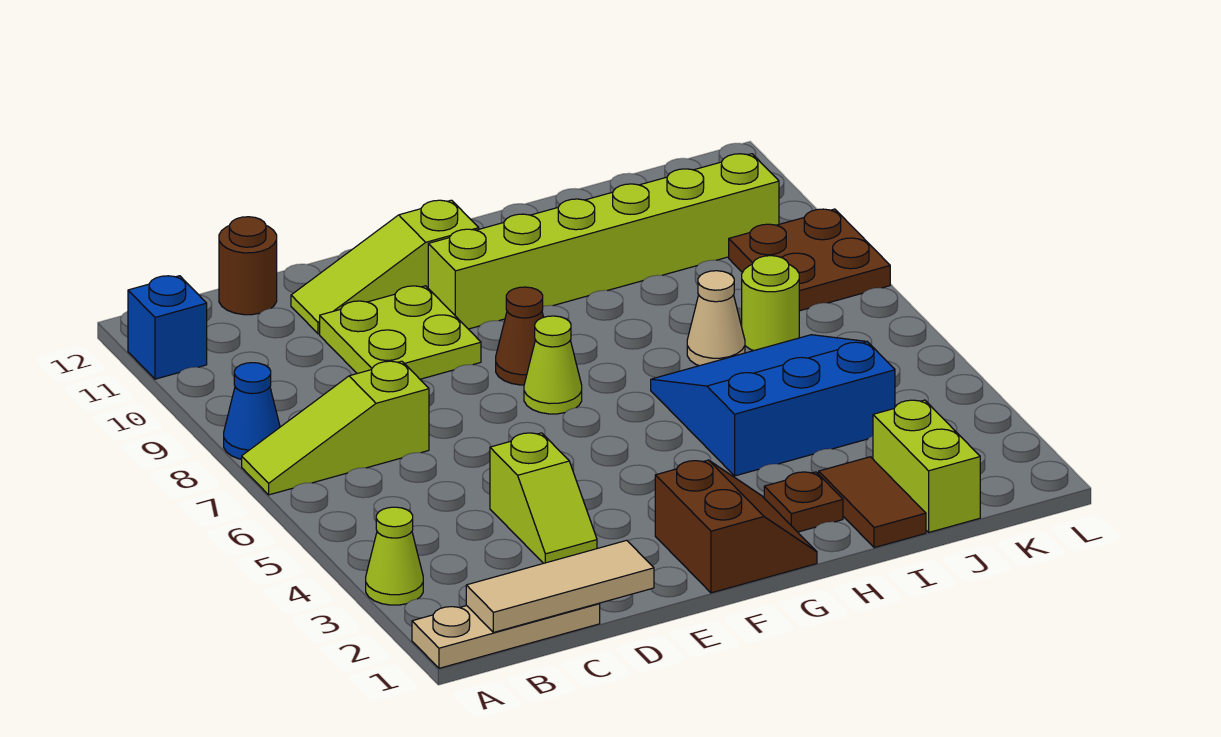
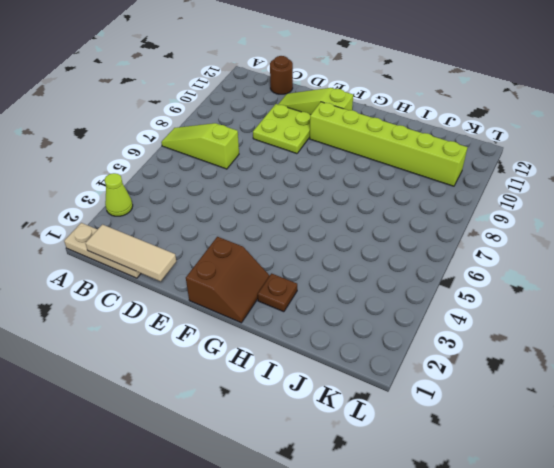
none -> blue cone A8 level 1
none -> blue brick A11 level 1
none -> lime slope D3:D4 level 1 top 4

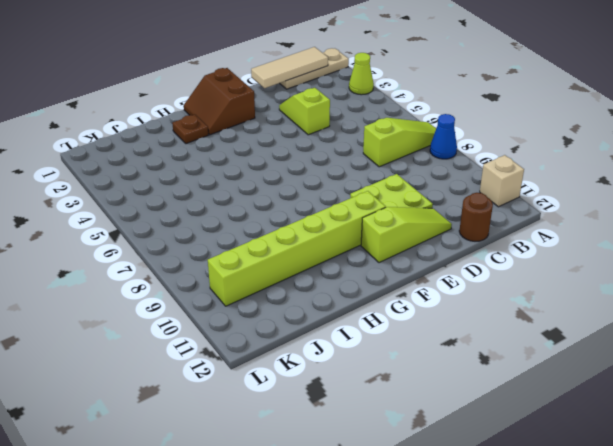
tan brick A11 level 1 -> blue brick A11 level 1
none -> lime cone F7 level 1
none -> brown cone F8 level 1
none -> blue slope H4:J6 level 1 top 4

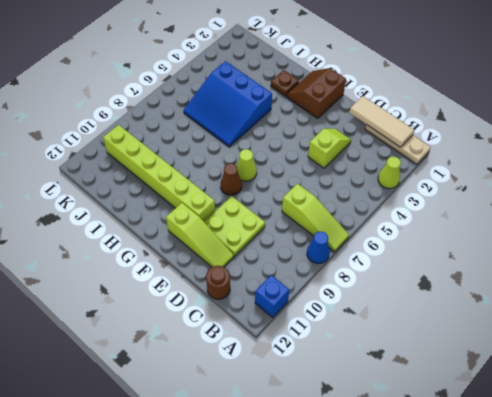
none -> brown tile I1:I2 level 1
none -> tan cone I7 level 1
none -> lime brick J1:J2 level 1

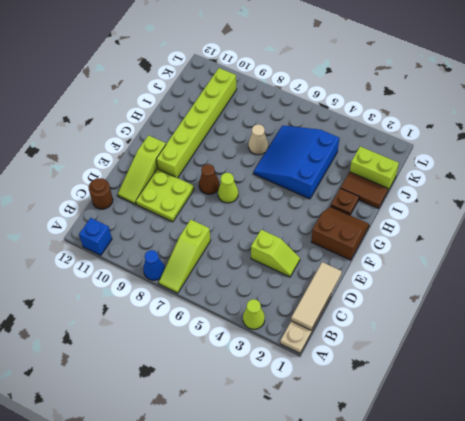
none -> lime round brick J7 level 1
none -> brown plate K8:L9 level 1

